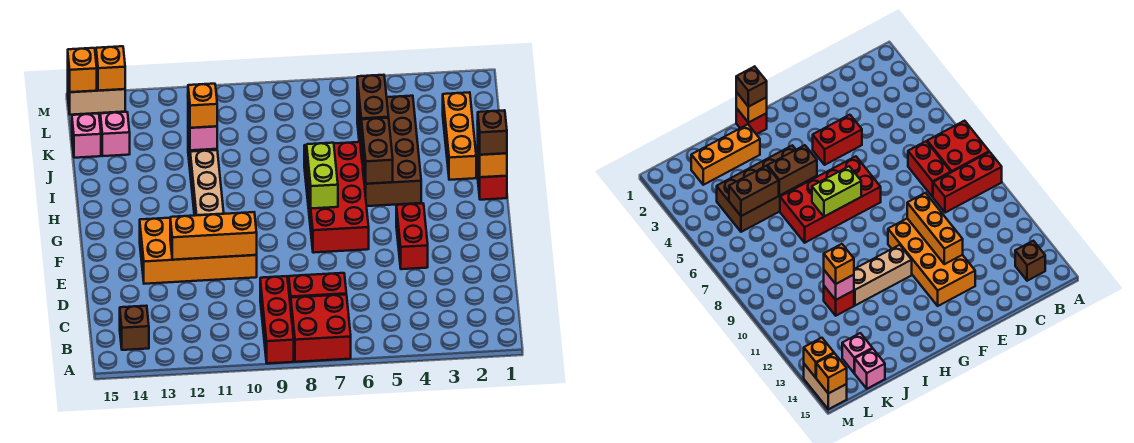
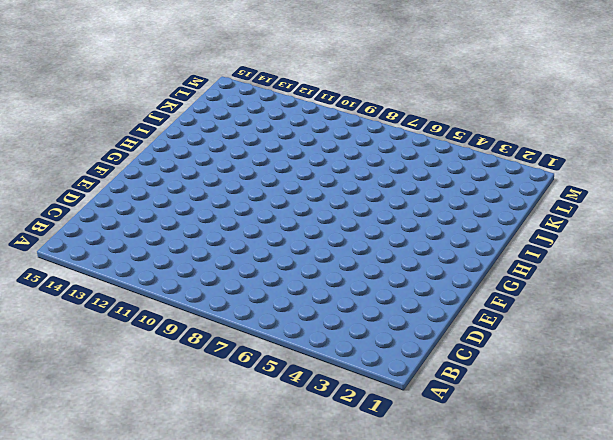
none -> red brick A7:B8 level 1
none -> red brick A9:C9 level 1
none -> brown brick B14 level 1

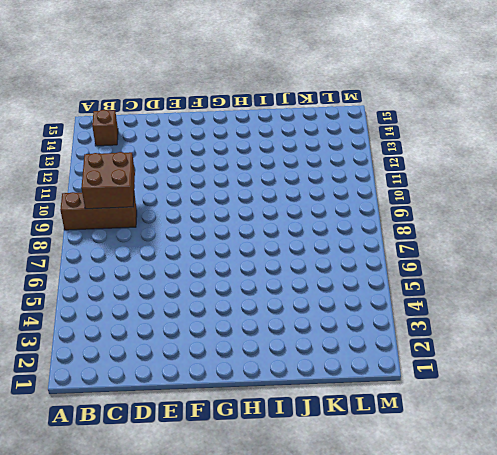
brown brick A9:C9 level 1 -> red brick A9:C9 level 1
brown brick B9:C10 level 2 -> none
none -> red brick A7:B8 level 1
none -> red brick C7:C8 level 1
none -> red brick E4:F4 level 1

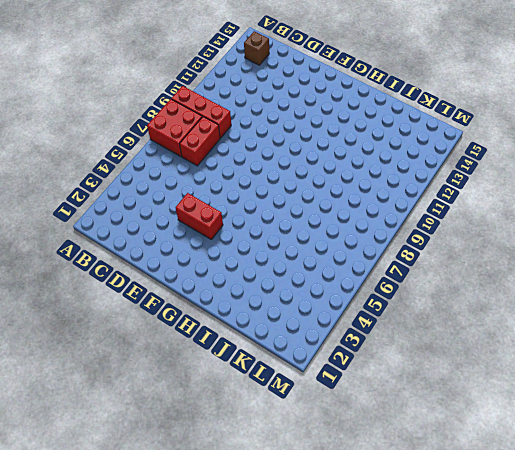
none -> orange brick E10:F13 level 1
none -> red brick F6:I7 level 1
none -> tan brick G11:I11 level 1

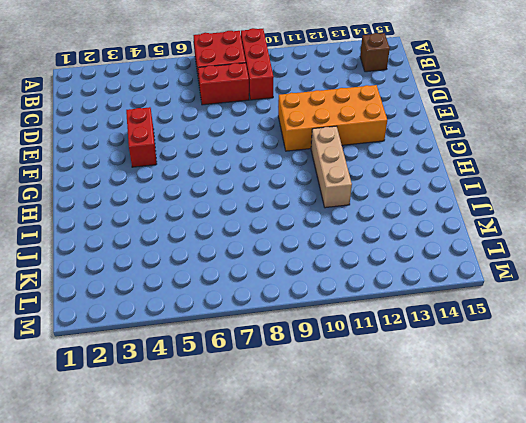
none -> red brick F6:I7 level 1
none -> red brick H1 level 1
none -> brown brick H4:K5 level 1

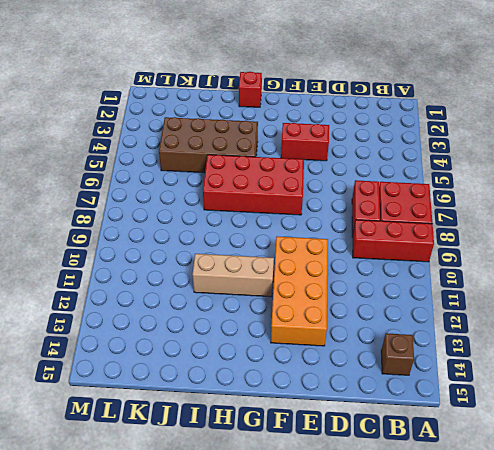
none -> orange brick I2:K2 level 1
none -> red brick J11 level 1
none -> pink brick K14 level 1

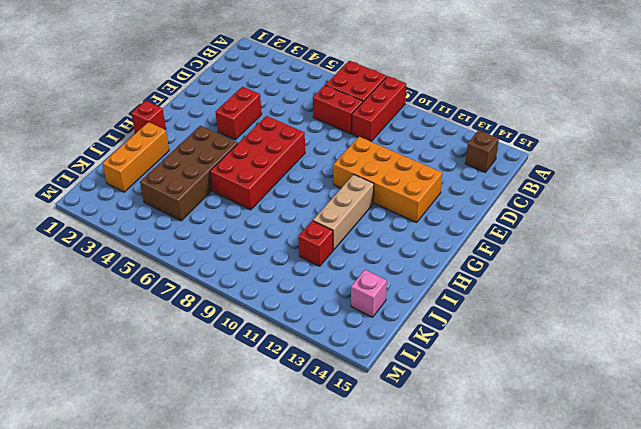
none -> pink brick K15 level 1
none -> tan brick M14:M15 level 1
none -> orange brick E10:E12 level 2

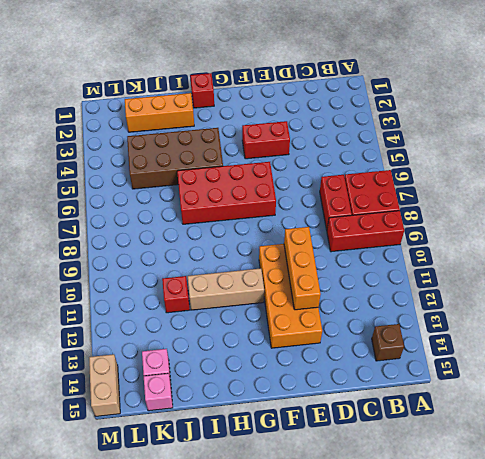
none -> lime brick G7:H7 level 2
none -> orange brick H1 level 2
none -> brown brick H5:I5 level 2

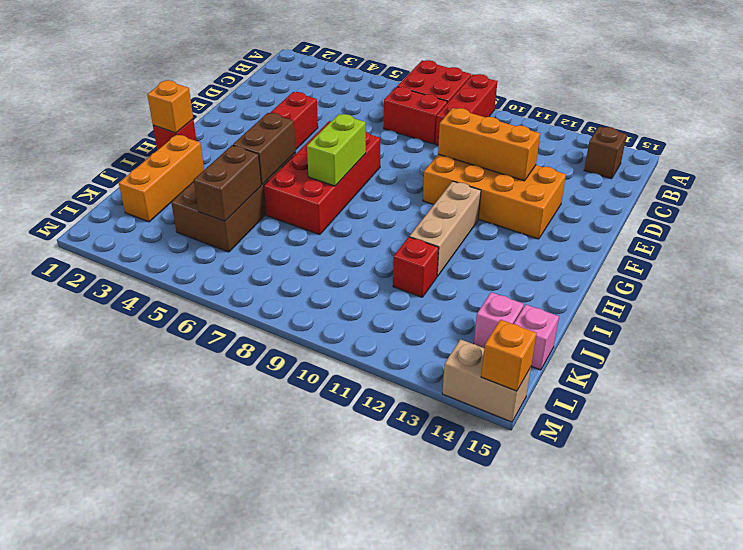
none -> pink brick J11 level 2
none -> orange brick M14 level 2
none -> brown brick H1 level 3

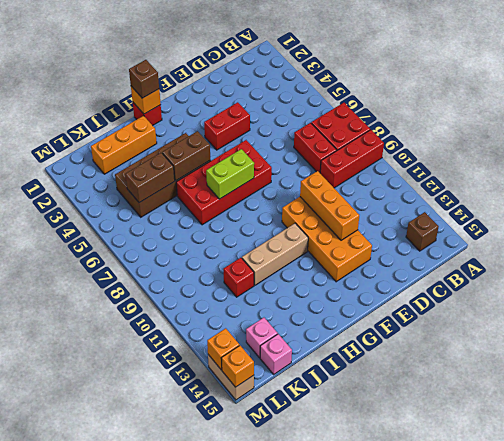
none -> pink brick J11 level 2
none -> orange brick J11 level 3

